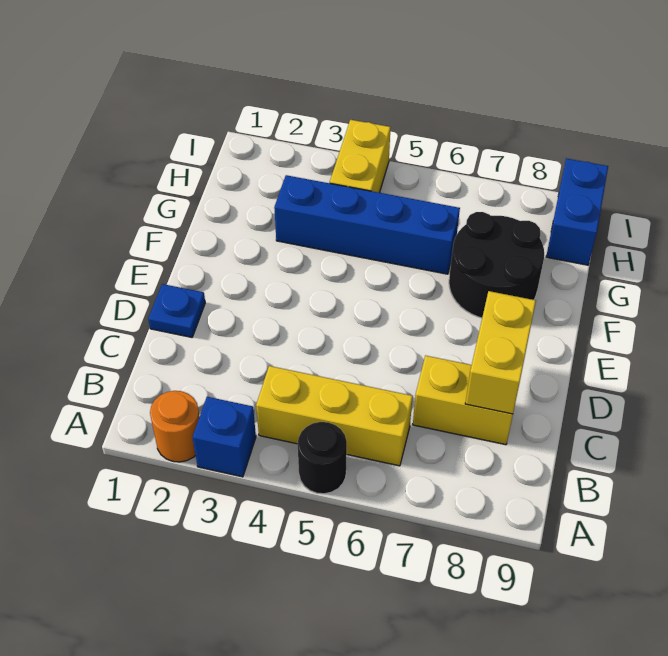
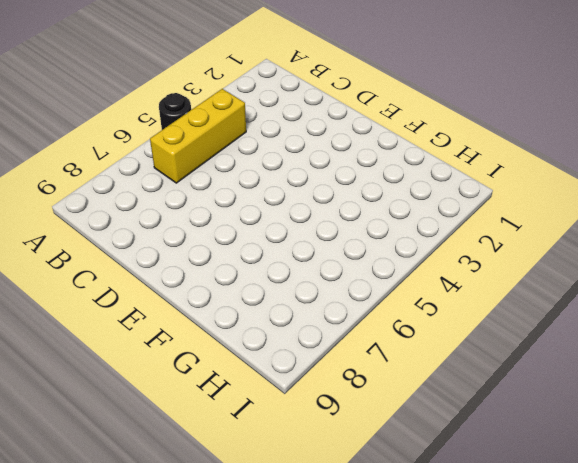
none -> orange round brick A2 level 1
none -> blue brick A3 level 1

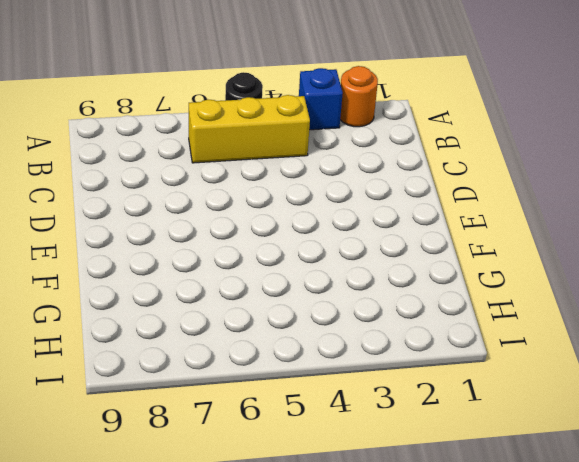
none -> yellow brick C7:C8 level 1
none -> blue plate D1 level 1

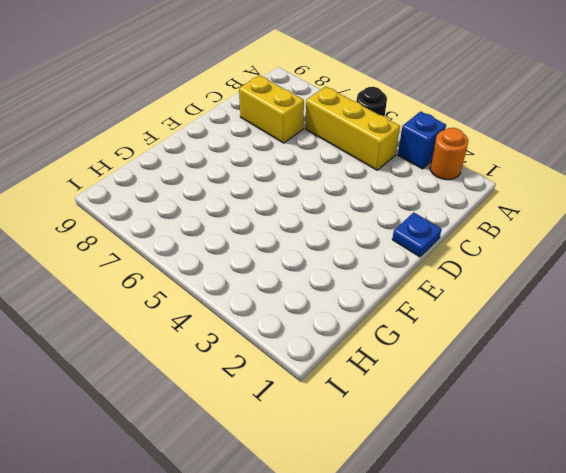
none -> black round brick F7:G8 level 1
none -> blue brick G3:G6 level 1

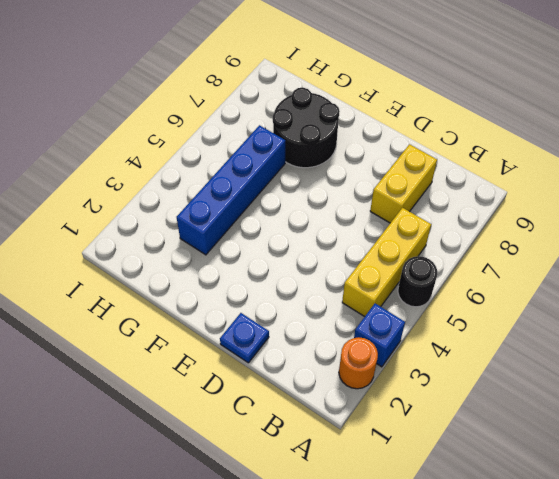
none -> yellow brick H4:I4 level 1
none -> blue brick H9:I9 level 1

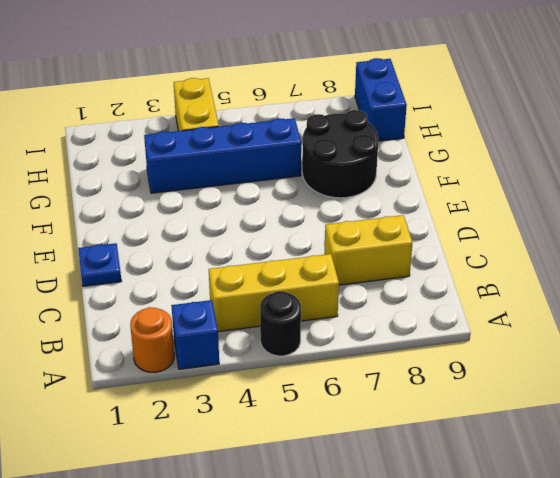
none -> yellow brick C8:D8 level 2

